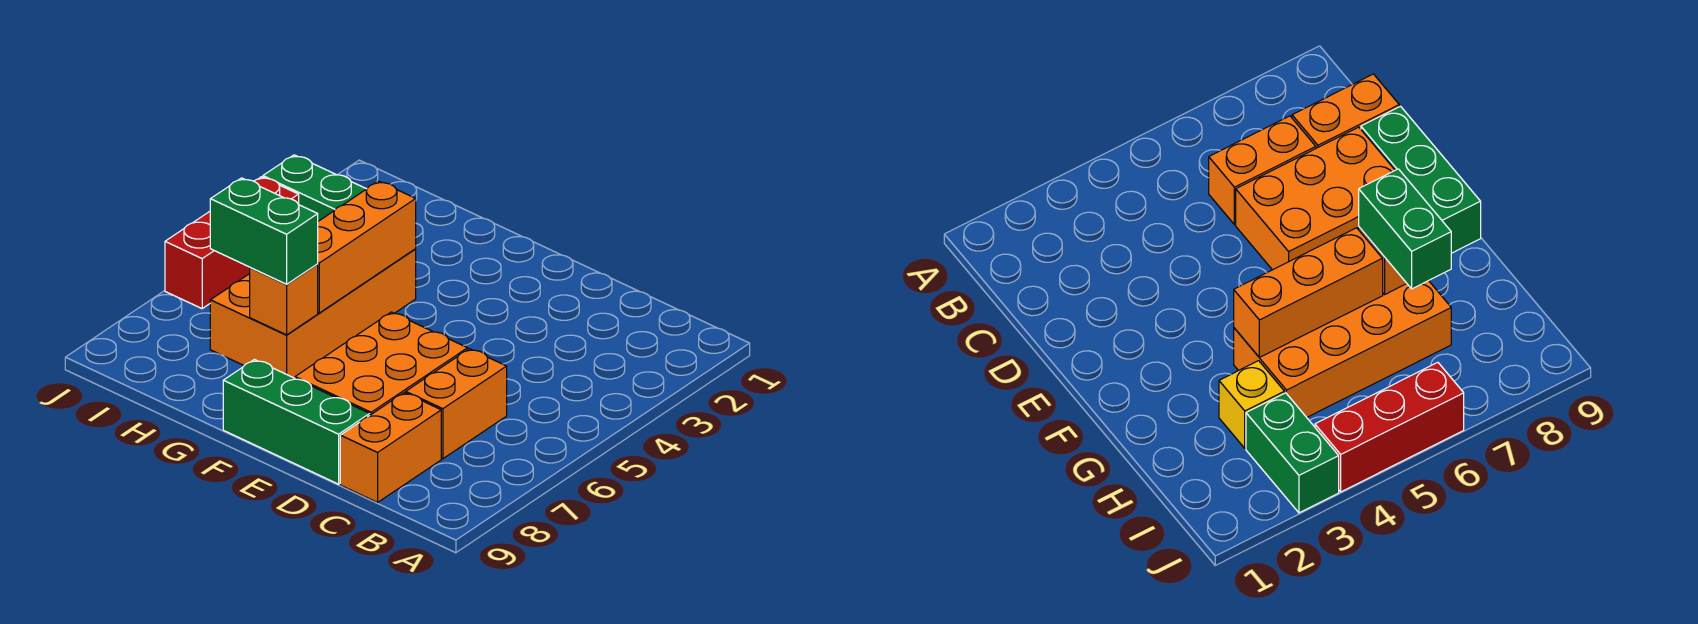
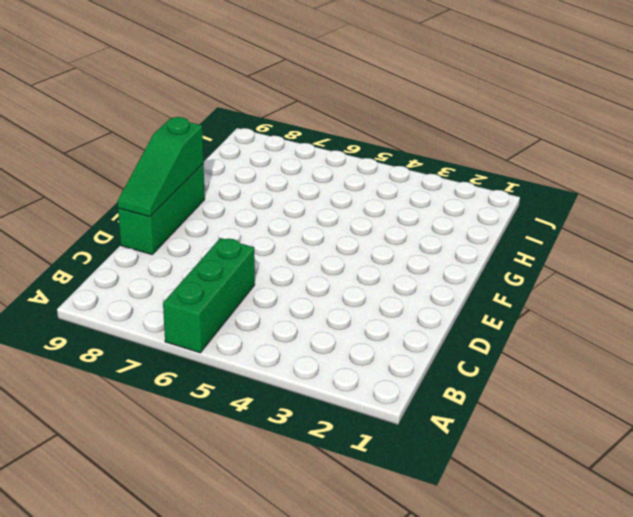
green brick A6:C6 level 1 -> orange brick C6:C7 level 1
green slope D9:F9 level 2 top F -> none
none -> orange brick C8:C9 level 1
none -> orange brick D6:E8 level 1

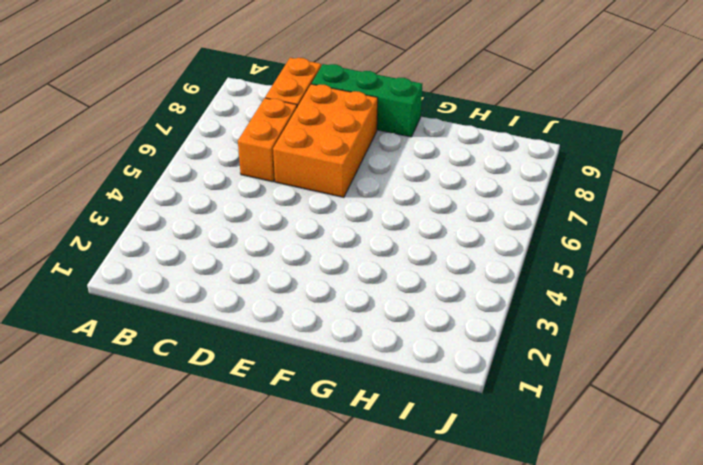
none -> orange brick G4:H7 level 1
none -> yellow brick H3 level 1

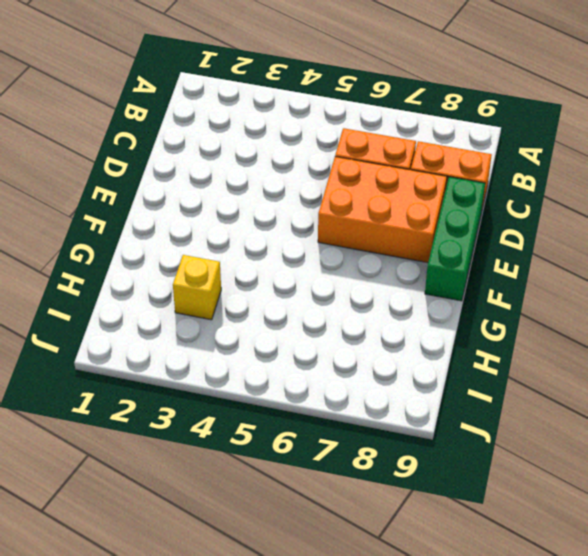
none -> orange brick G4:H7 level 1
none -> green brick I3:J3 level 1

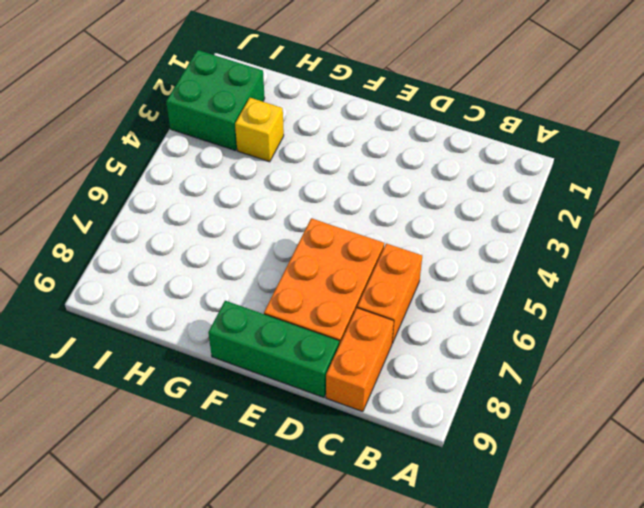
green brick I2:J3 level 1 -> green brick I3:J3 level 1
none -> orange brick G4:H7 level 1
none -> red brick J4:J6 level 1

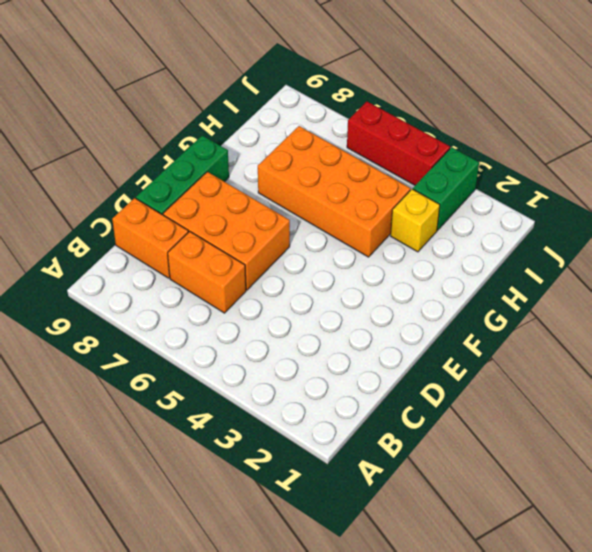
none -> orange brick G4:G6 level 2
none -> orange brick G7 level 2

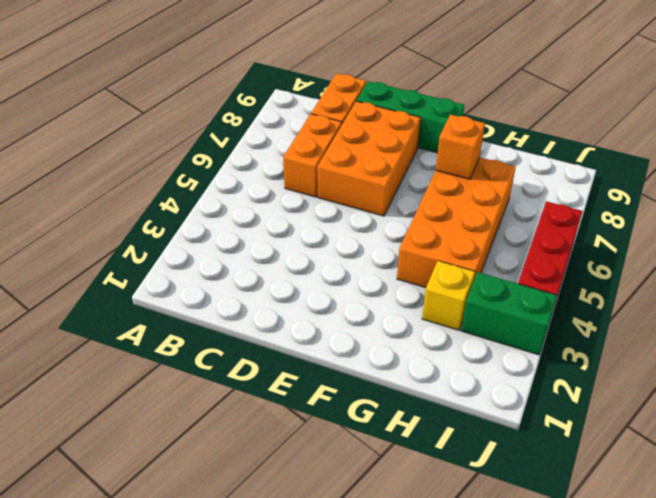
none -> orange brick G4:G6 level 2
none -> green brick G7:H7 level 3

